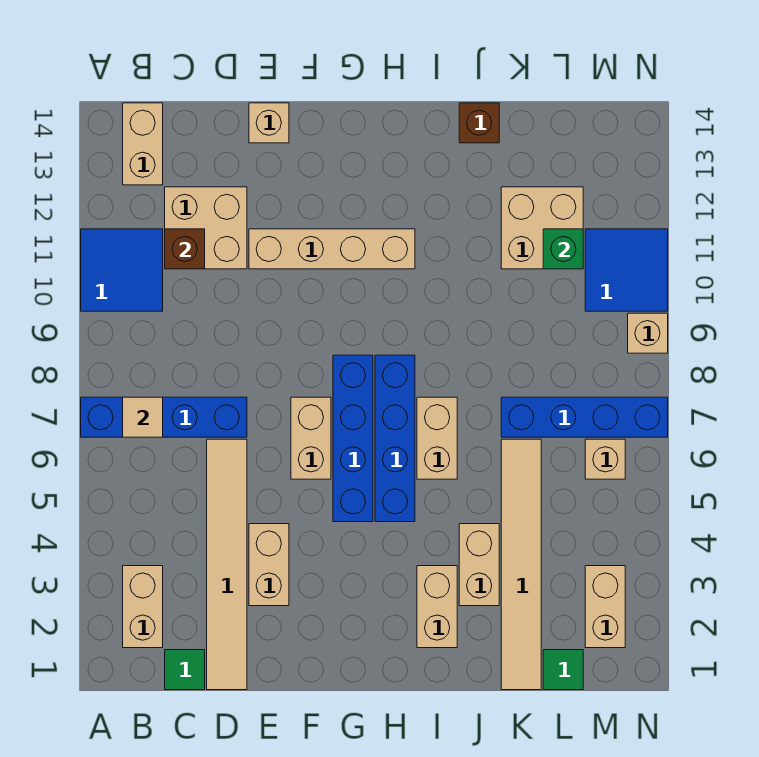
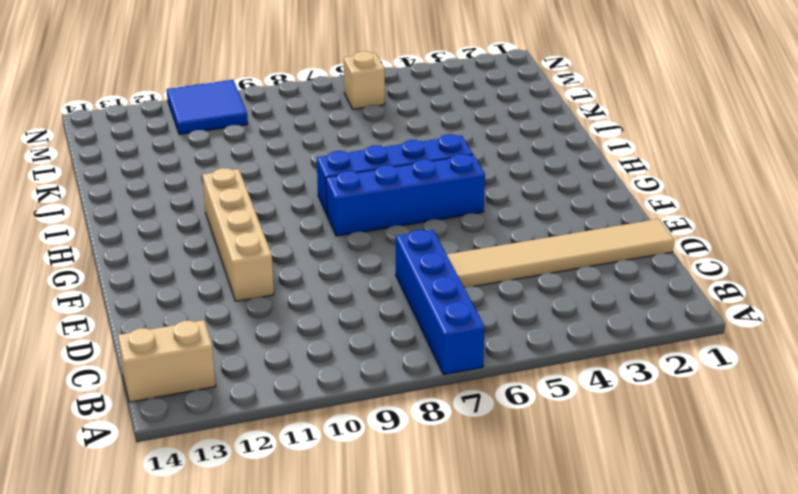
none -> blue tile A10:B11 level 1
none -> tan brick B2:B3 level 1
none -> green tile C1 level 1

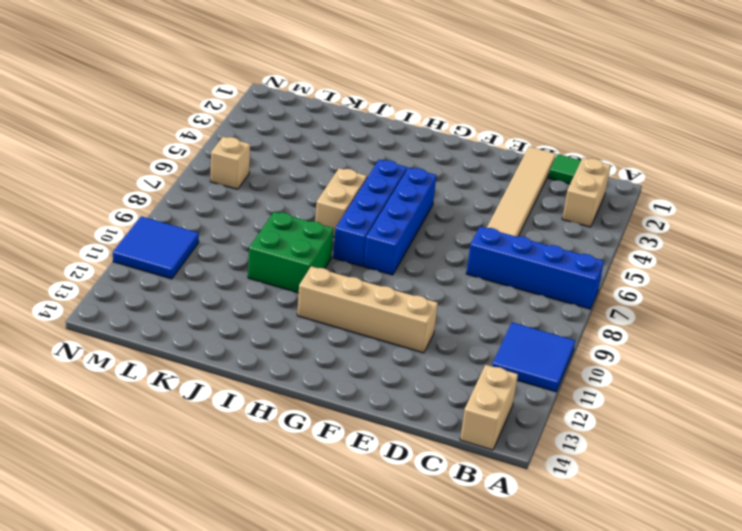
green brick I9:J10 level 1 -> none
none -> tan brick C11:D12 level 1
none -> tan brick E3:E4 level 1
none -> tan brick E14 level 1

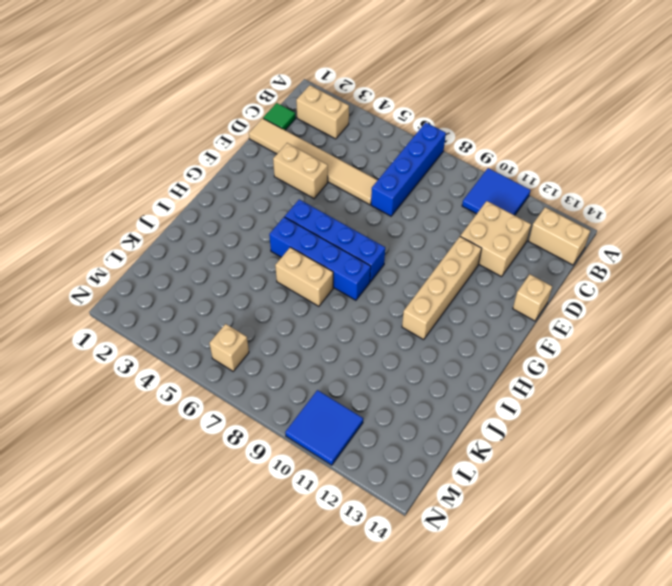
none -> tan brick F6:F7 level 1
none -> tan brick I2:I3 level 1
none -> tan brick J3:J4 level 1

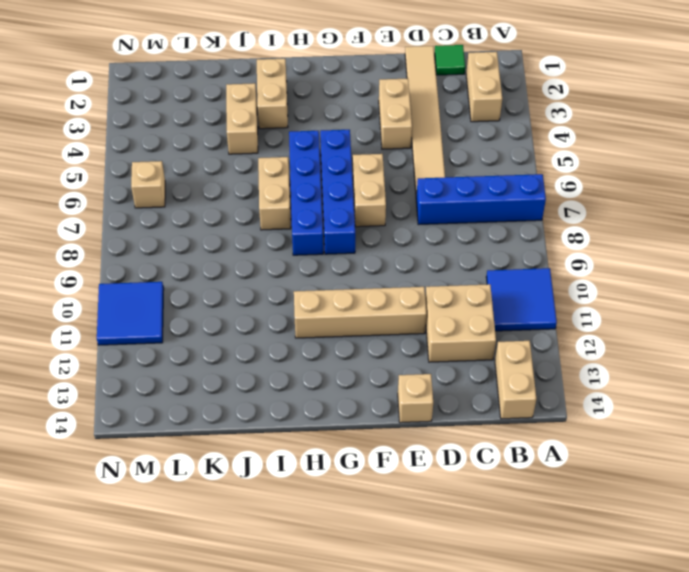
none -> brown brick J14 level 1
none -> tan tile K1:K6 level 1
none -> blue brick K7:N7 level 1

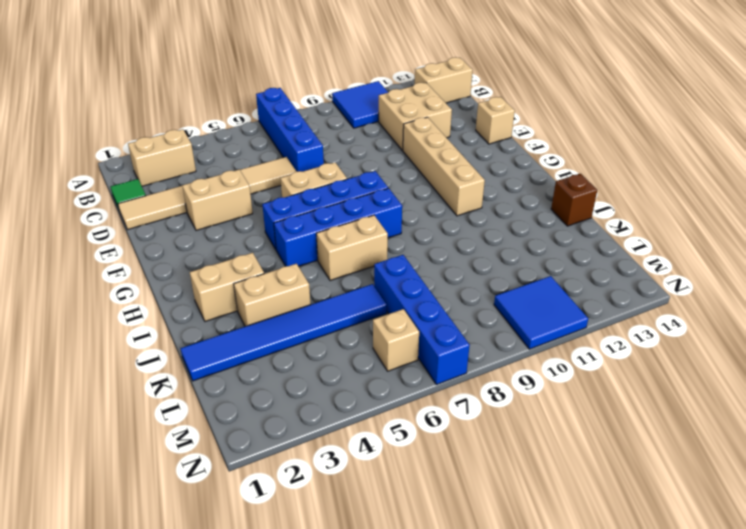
blue tile K1:K6 level 1 -> tan tile K1:K6 level 1
none -> tan brick K11:L12 level 1
none -> green tile L1 level 1
none -> tan brick M2:M3 level 1

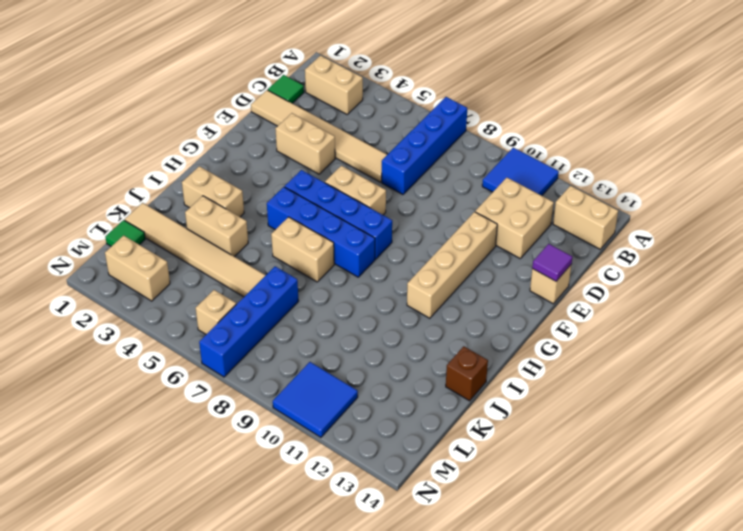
purple tile E14 level 2 -> none
none -> tan brick K11:L12 level 1
none -> tan brick N9 level 1
none -> tan tile B7 level 2

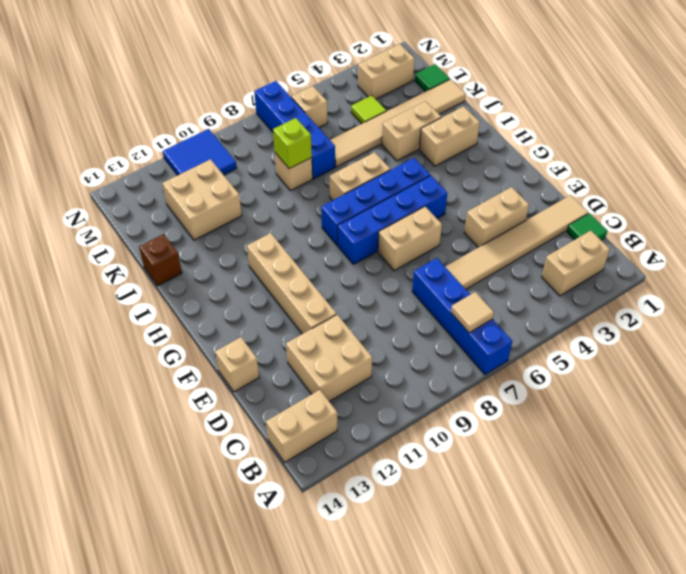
tan brick K8 level 1 -> tan brick N9 level 1
lime brick K8 level 2 -> none
lime tile L4 level 1 -> none
none -> blue tile A10:B11 level 1
none -> brown brick C11 level 2
none -> green brick L11 level 2

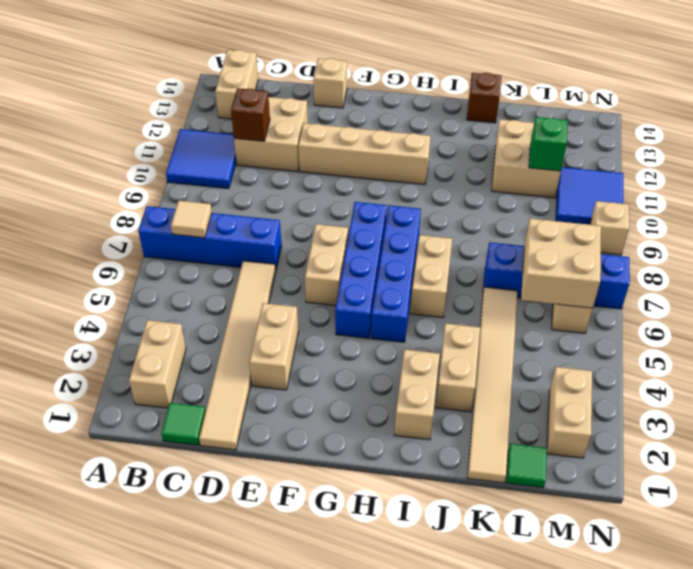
tan brick L6:M7 level 2 -> none

